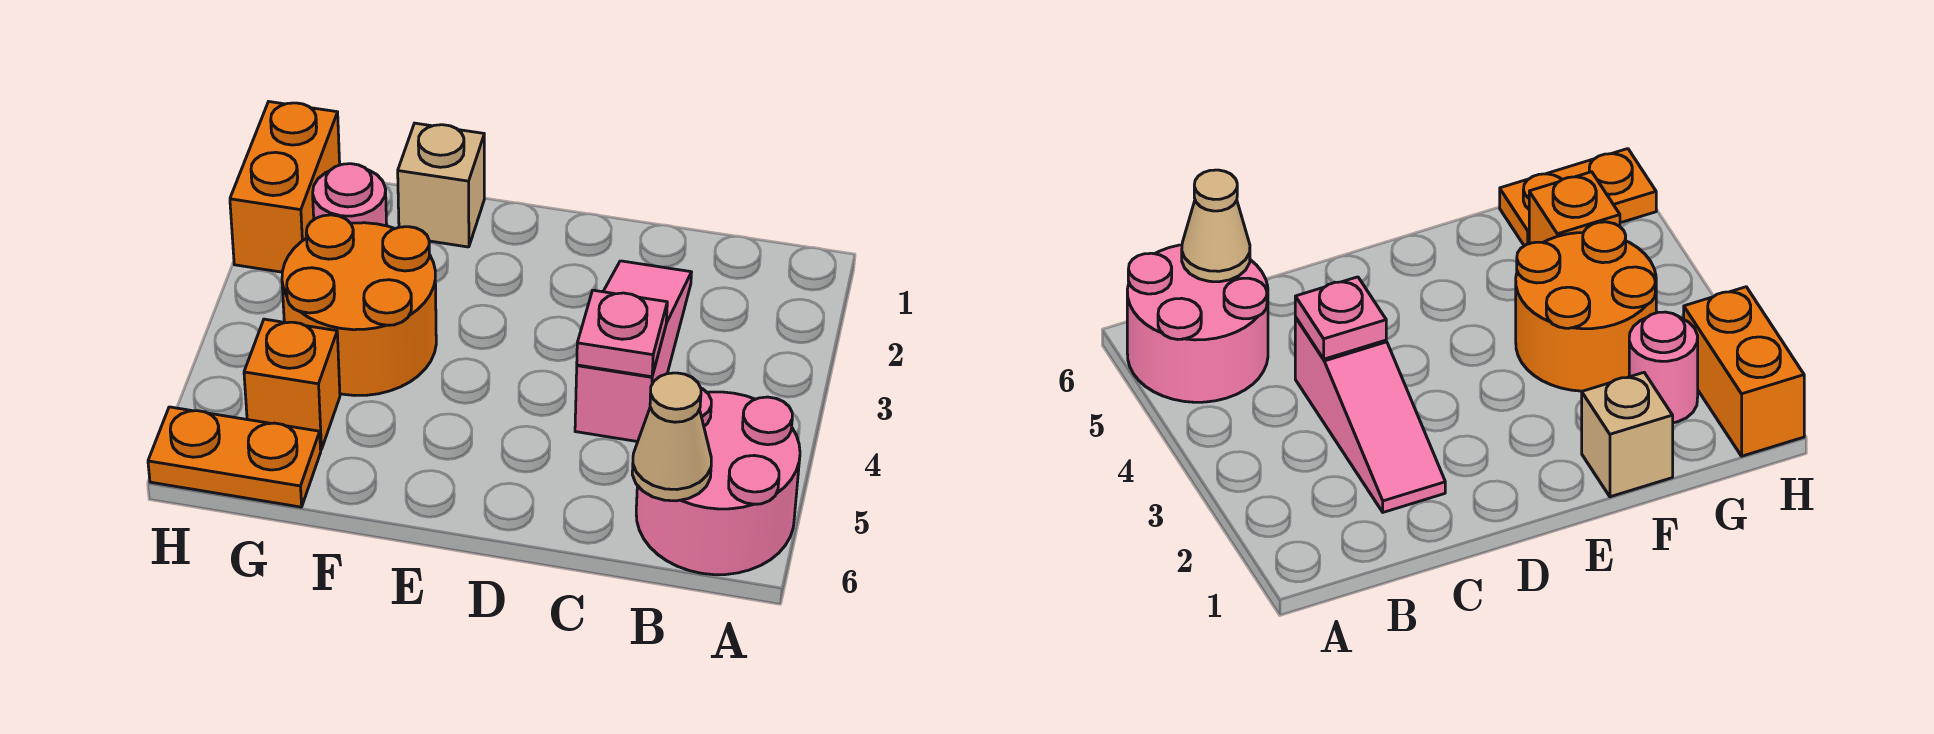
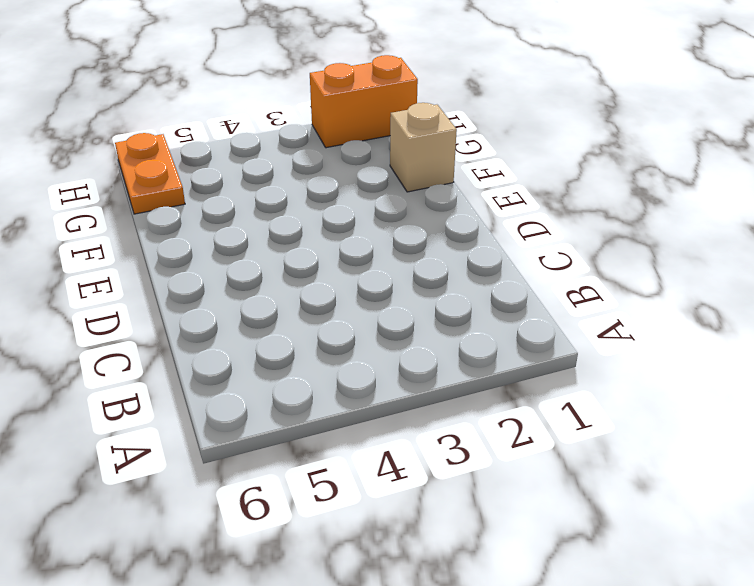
none -> pink round brick A5:B6 level 1
none -> pink slope C2:C4 level 1 top 4

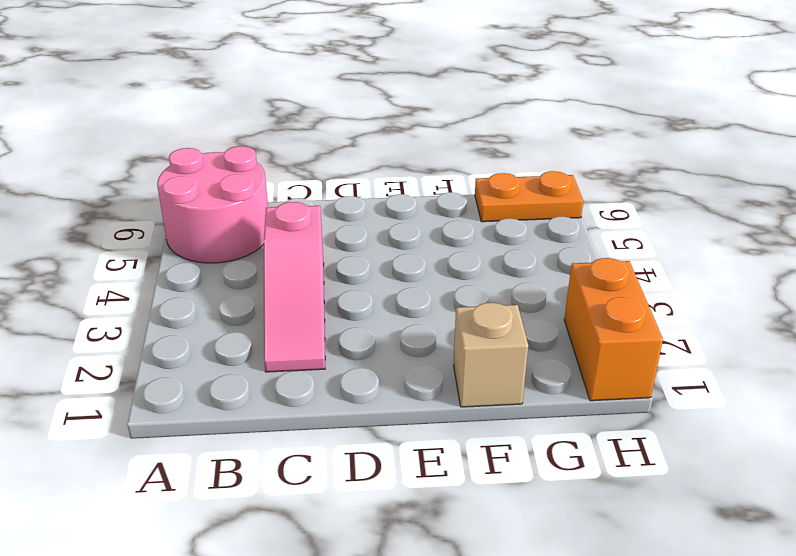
none -> orange round brick F3:G4 level 1
none -> pink round brick G2 level 1

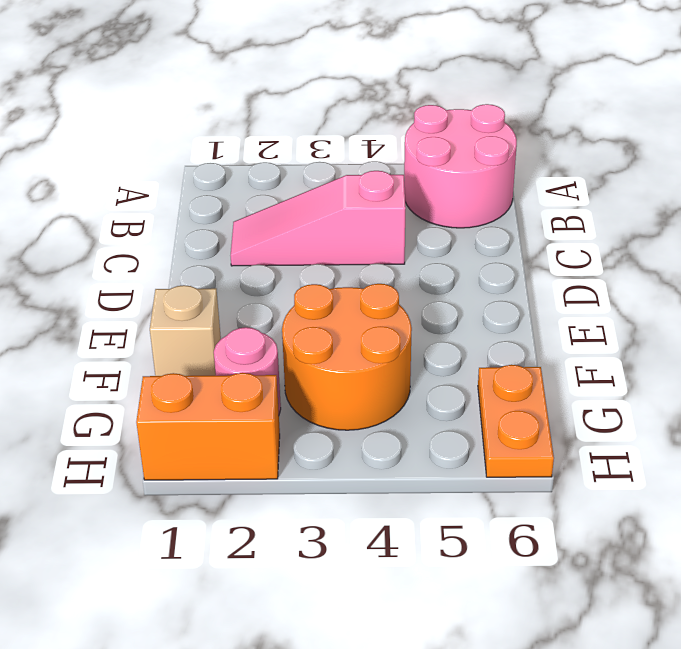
none -> orange brick G5 level 1
none -> tan cone B6 level 2

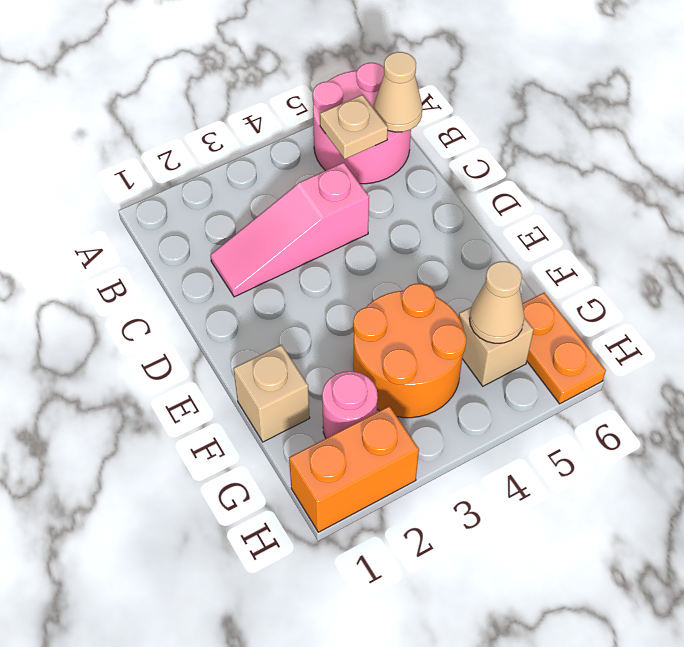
tan plate B5 level 2 -> none
tan brick G5 level 1 -> orange brick G5 level 1
tan cone G5 level 2 -> none
none -> pink plate C4 level 2

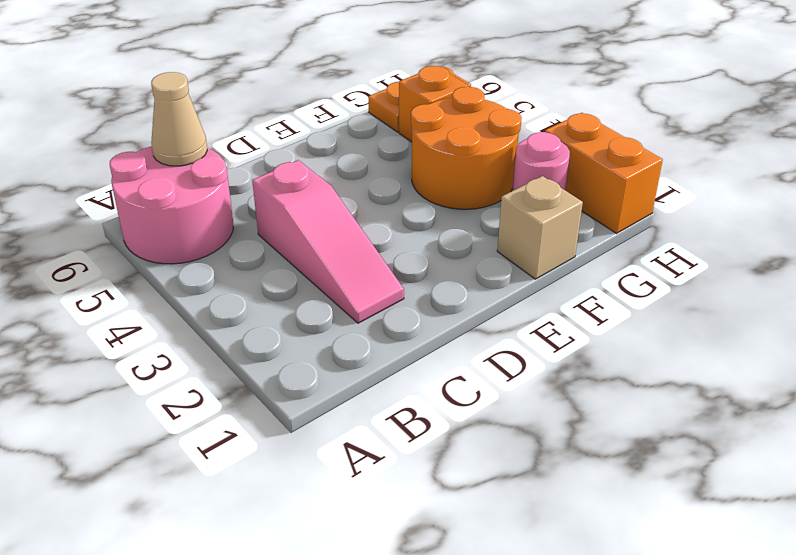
none -> pink plate C4 level 2

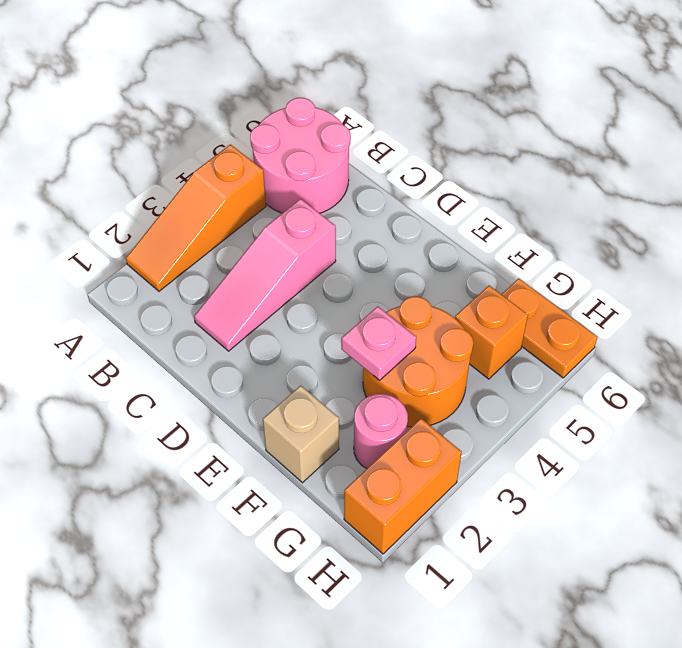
orange slope A2:A4 level 1 top 4 -> none
pink plate F3 level 2 -> pink plate C4 level 2
none -> tan cone B6 level 2

